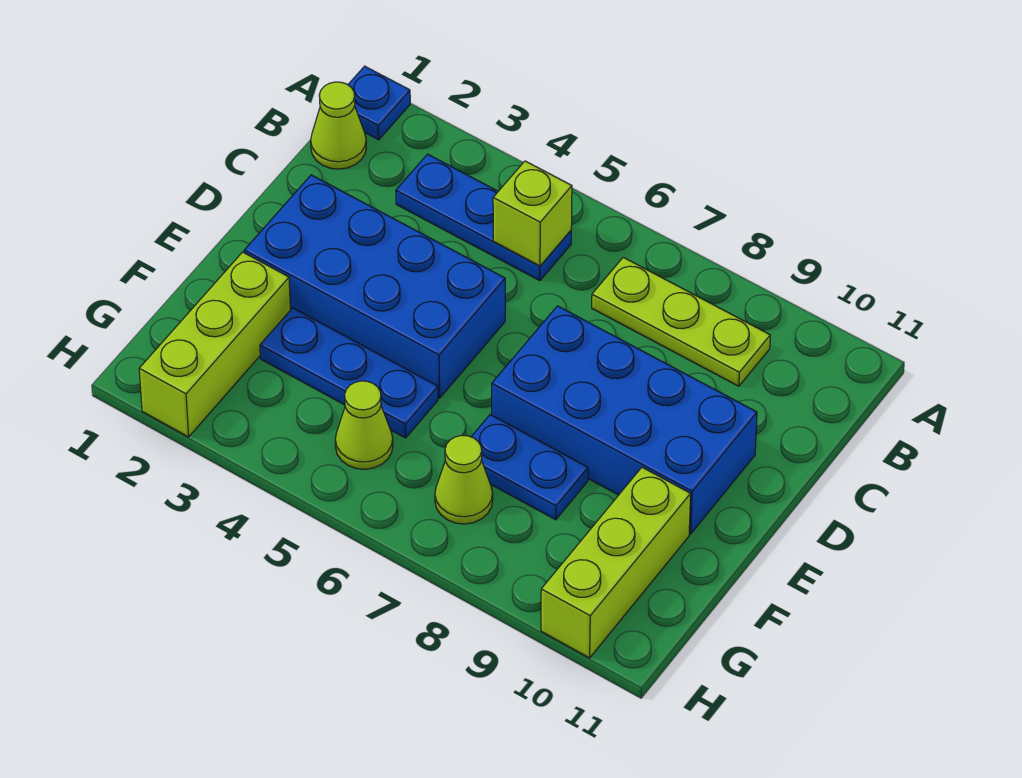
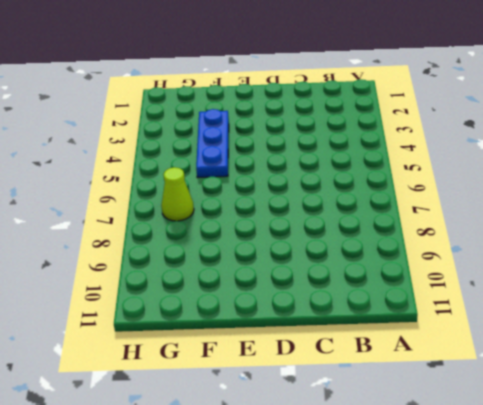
none -> blue plate A1 level 1
none -> lime cone B1 level 1
none -> blue plate B3:B5 level 1

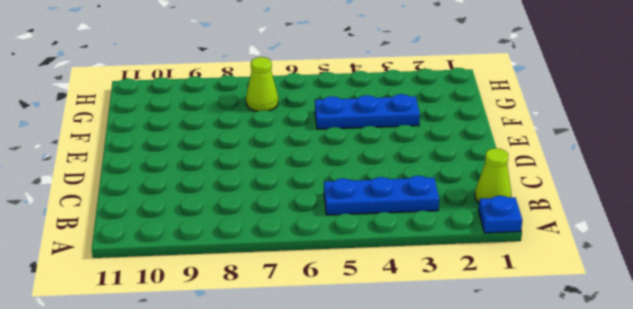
none -> lime plate B7:B9 level 1
none -> blue brick D2:E5 level 1
none -> blue brick D7:E10 level 1

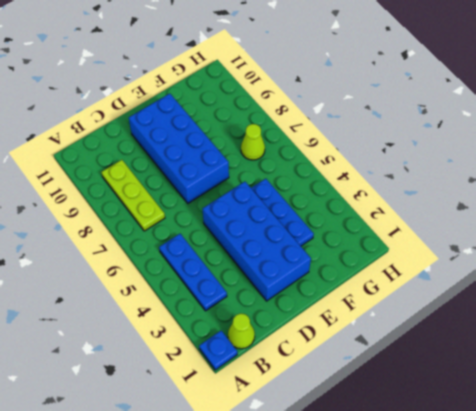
none -> lime brick F2:H2 level 1
none -> blue plate F7:F8 level 1
none -> lime brick F10:H10 level 1

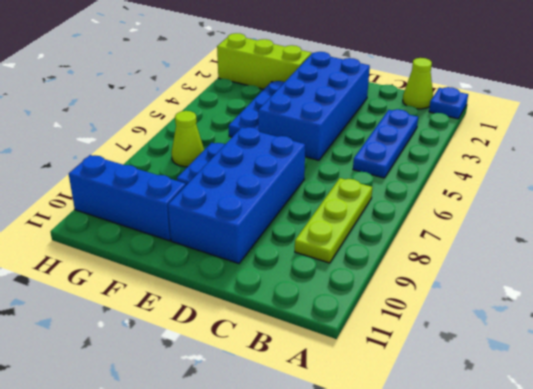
blue brick F10:H10 level 1 -> lime brick F10:H10 level 1
none -> lime cone G5 level 1
none -> lime brick B5 level 2

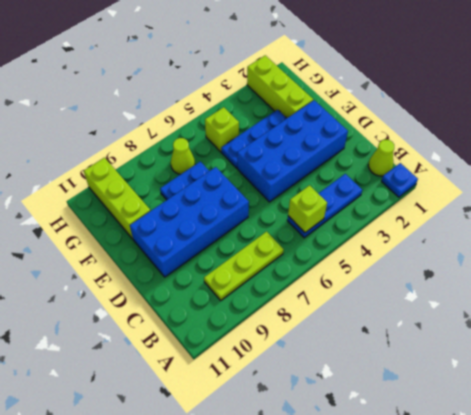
lime brick G5 level 1 -> lime cone G5 level 1

